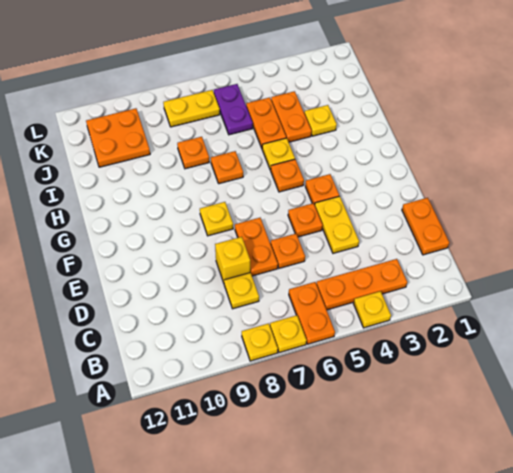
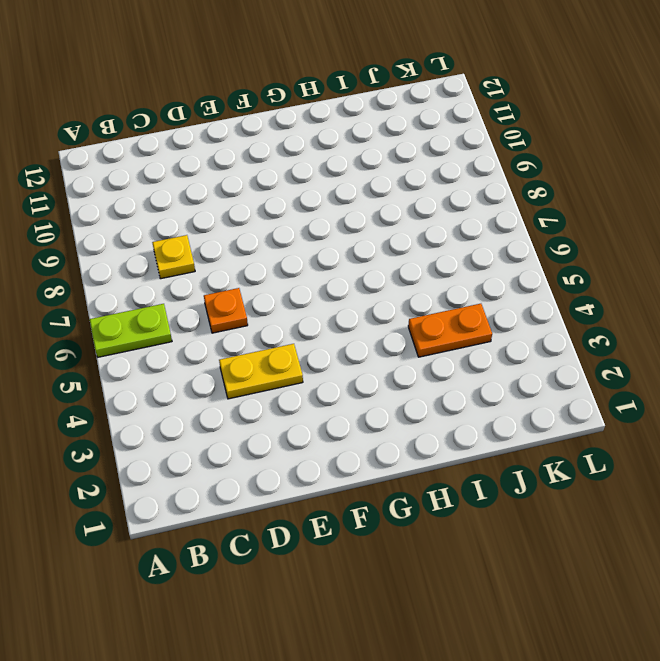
lime plate A6:B6 level 1 -> orange plate A6:B6 level 1
none -> yellow plate A4 level 1
none -> yellow plate A7 level 1
none -> yellow plate A8 level 1

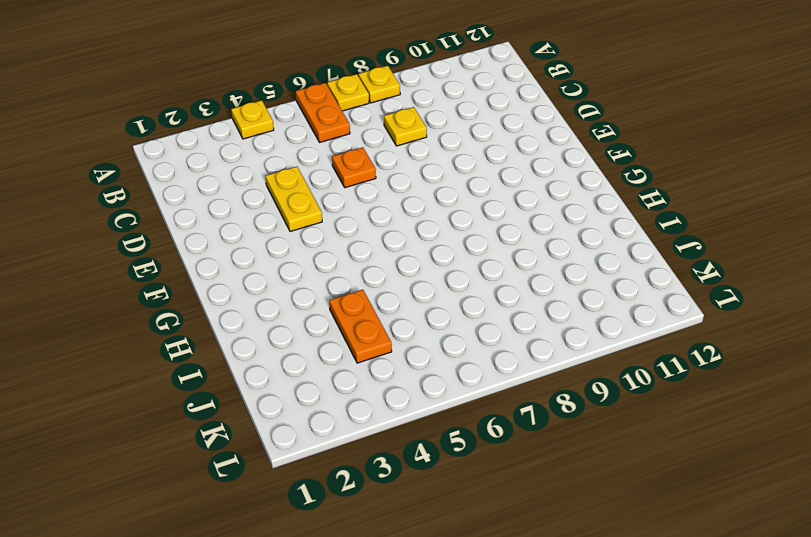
none -> orange plate B3:B5 level 1
none -> orange plate C1:D1 level 1
none -> orange plate D7:E7 level 1

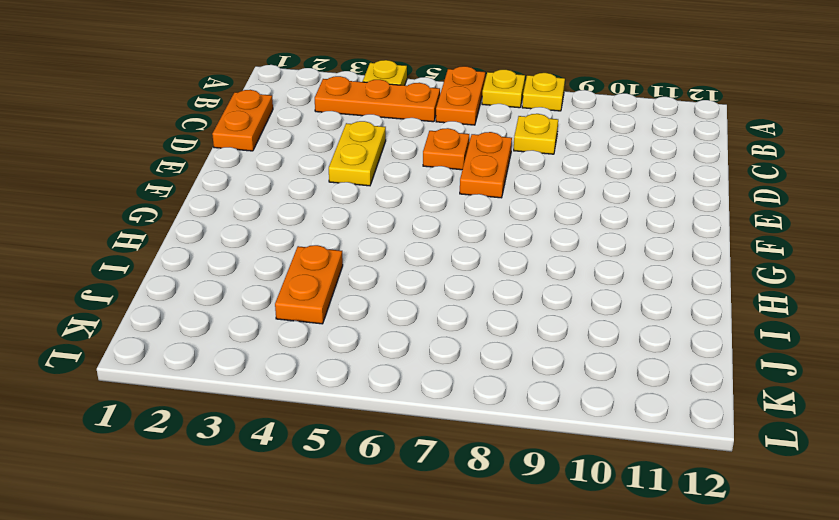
none -> yellow brick D8 level 1
none -> orange plate E5 level 1
none -> orange plate F4 level 1

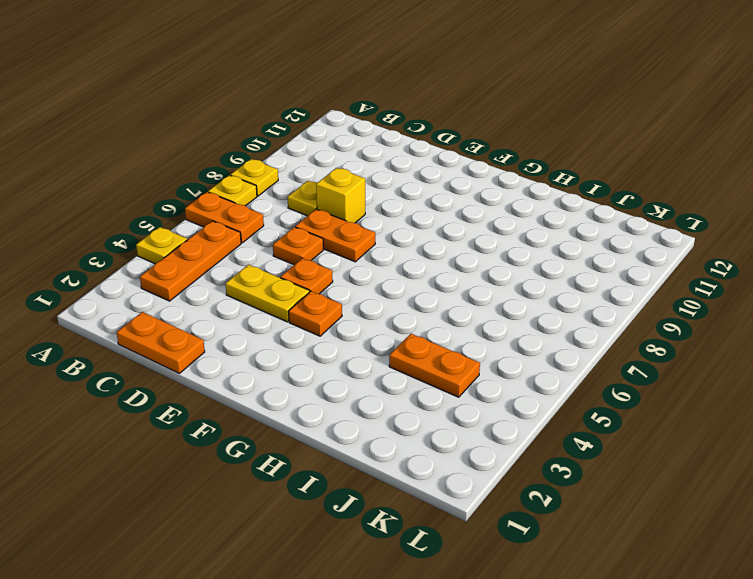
none -> yellow plate F8 level 1
none -> orange plate G5 level 1
none -> yellow plate H5 level 1

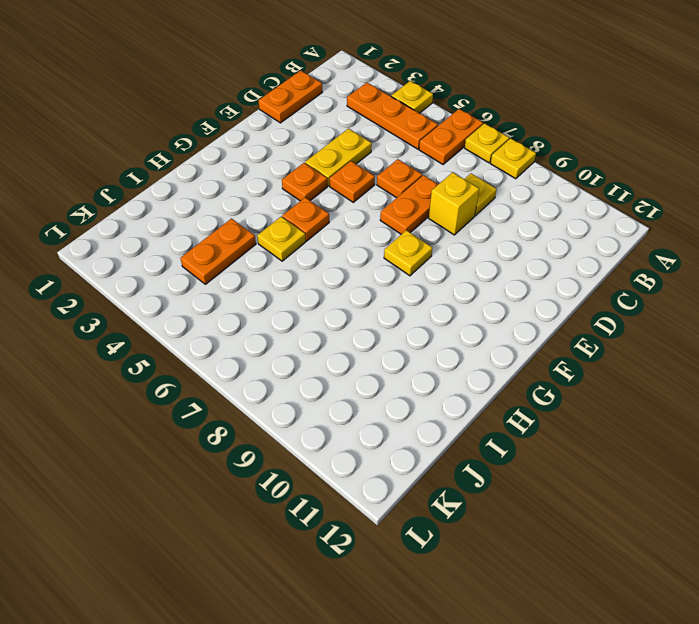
none -> orange plate H7 level 1
none -> yellow plate I3 level 1
none -> orange plate I5:J5 level 1

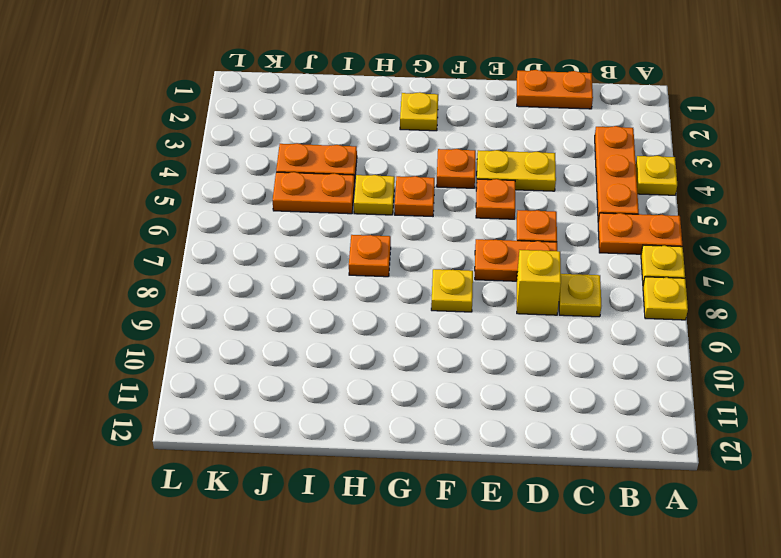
yellow plate G2 level 1 -> yellow plate I3 level 1
none -> orange plate I8 level 1
none -> purple plate J6:K6 level 1
none -> orange plate J10:K11 level 1

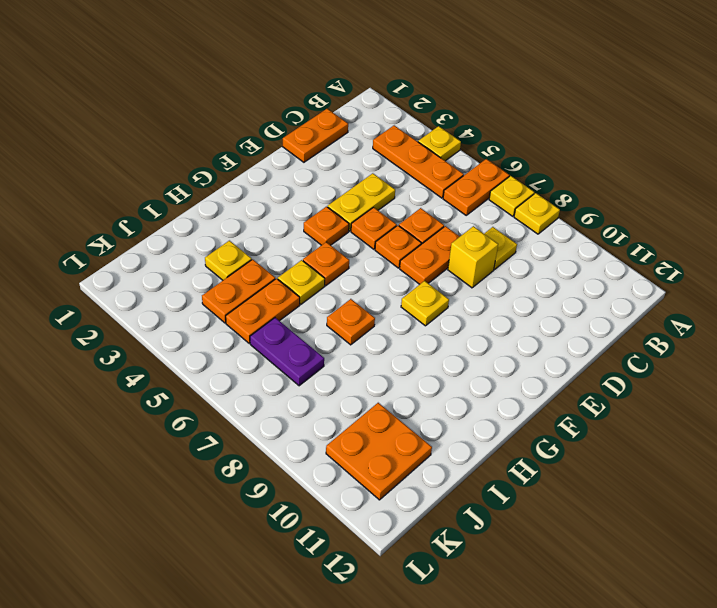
orange plate E6 level 1 -> orange plate I8 level 1
purple plate J6:J7 level 1 -> purple plate J6:K6 level 1
none -> yellow plate K7:K8 level 1

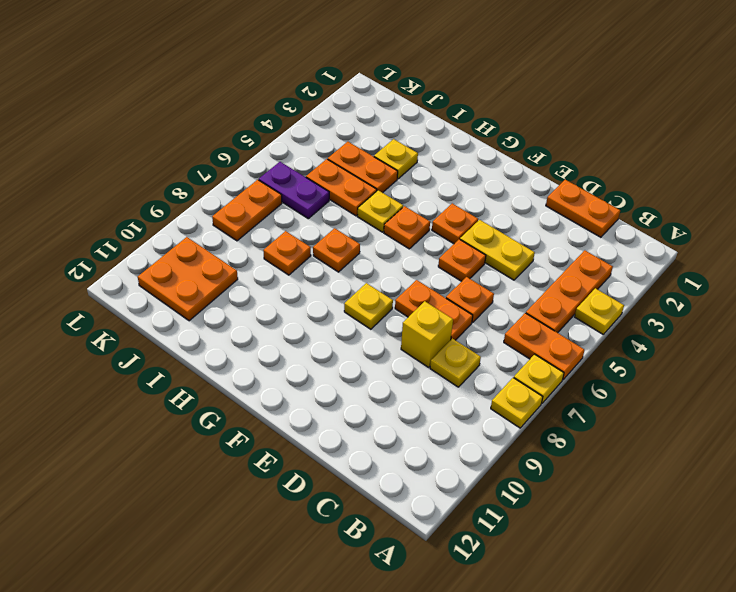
orange plate K7:K8 level 1 -> yellow plate K7:K8 level 1

